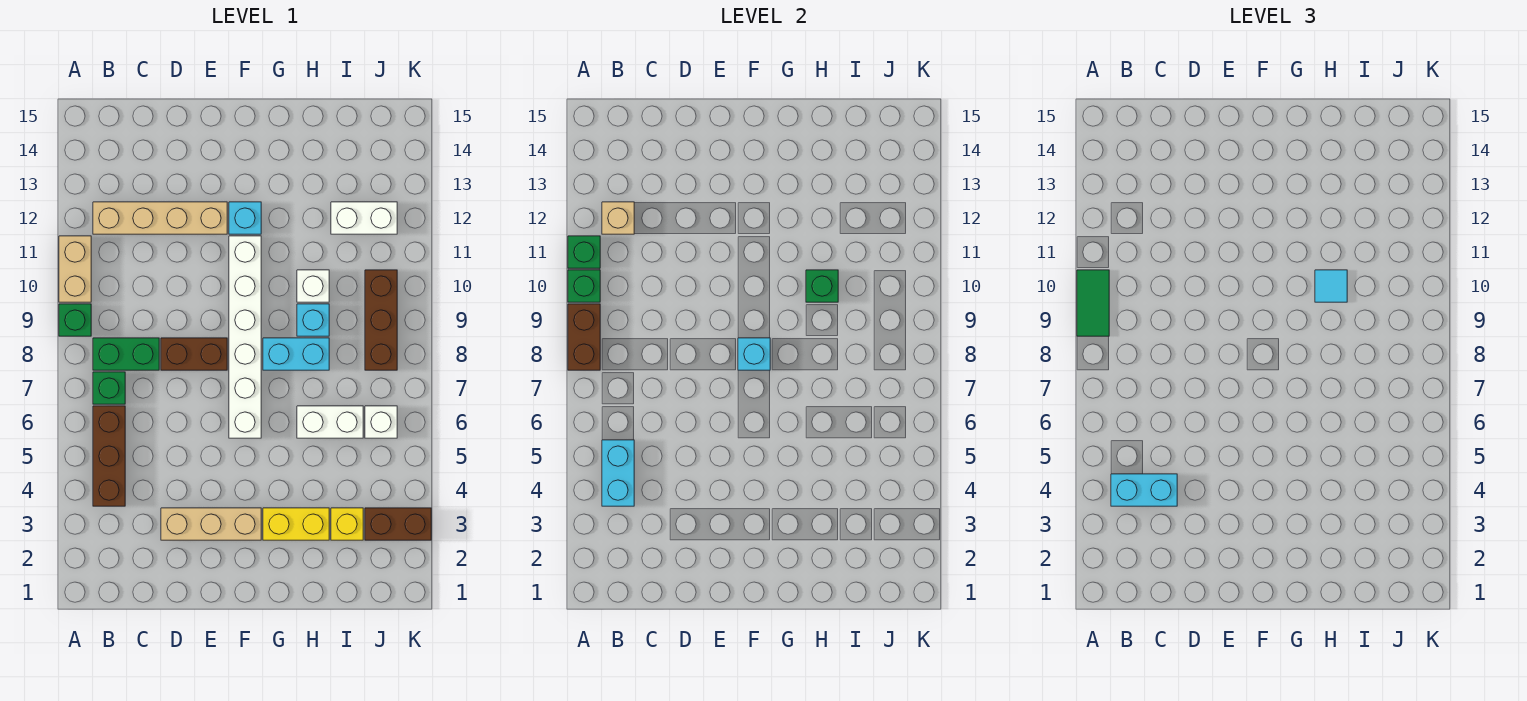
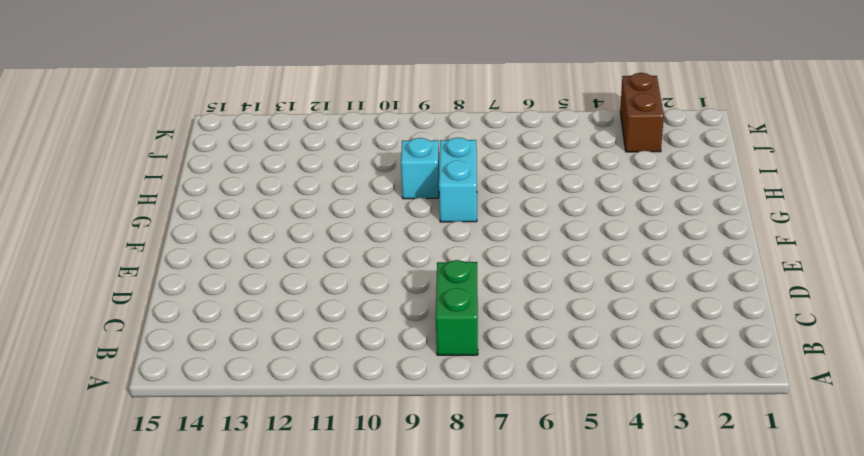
none -> green brick A9 level 1
none -> tan brick A10:A11 level 1
none -> brown brick B4:B6 level 1
none -> green brick B7 level 1

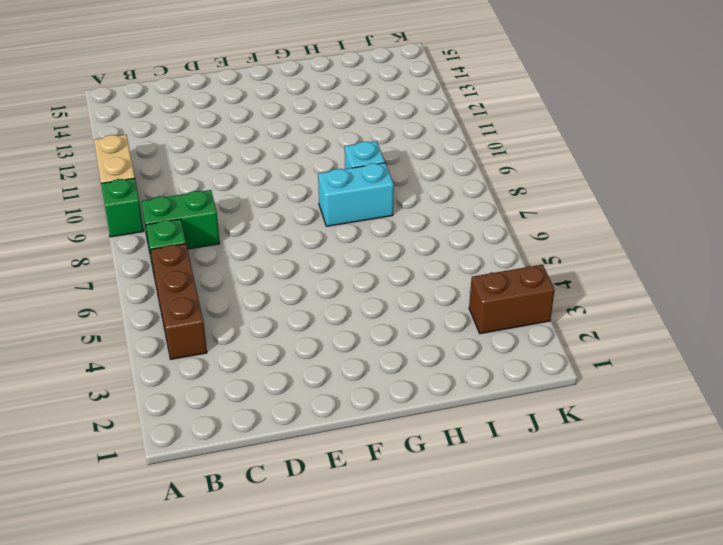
none -> tan brick B12:E12 level 1
none -> tan brick D3:F3 level 1
none -> brown brick D8:E8 level 1
none -> white brick F6:F11 level 1

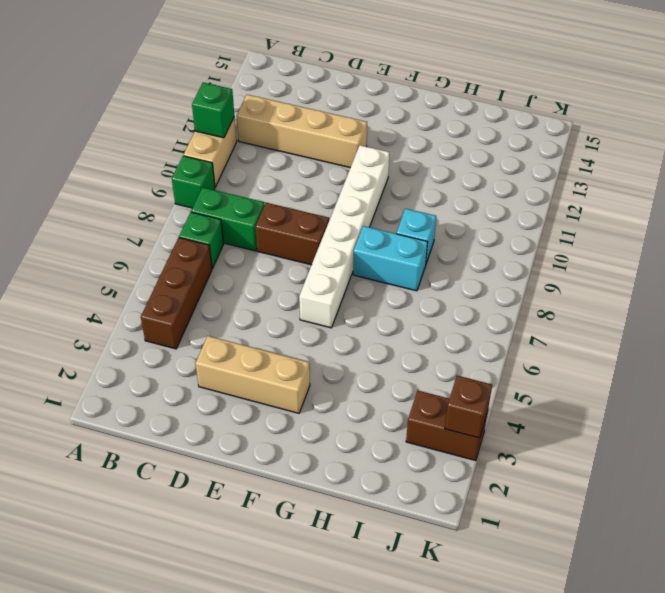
brown brick K3 level 2 -> none
none -> cyan brick F12 level 1
none -> yellow brick G3:H3 level 1
none -> white brick H6:I6 level 1
none -> white brick H10 level 1

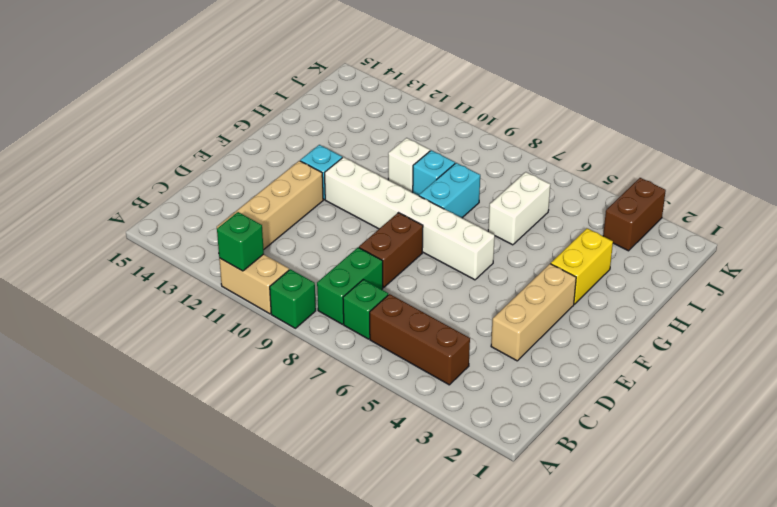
none -> yellow brick I3 level 1
none -> white brick I12:J12 level 1
none -> white brick J6 level 1
none -> brown brick J8:J10 level 1

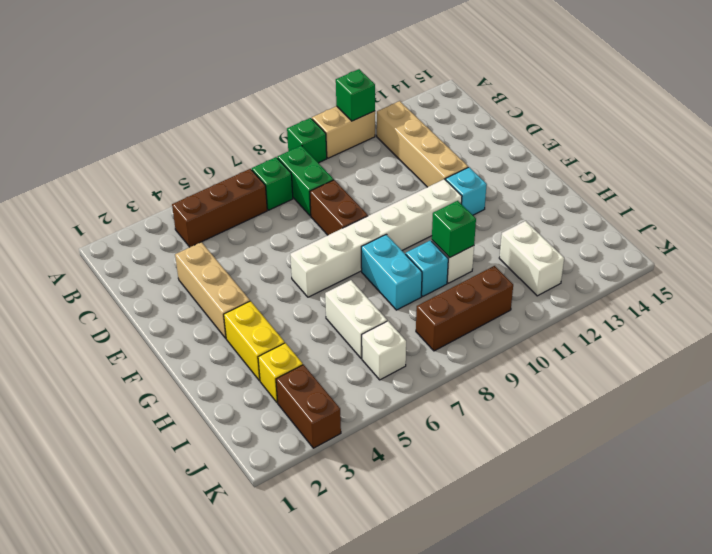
none -> brown brick A8:A9 level 2
none -> green brick A10 level 2
none -> cyan brick B4:B5 level 2
none -> tan brick B12 level 2

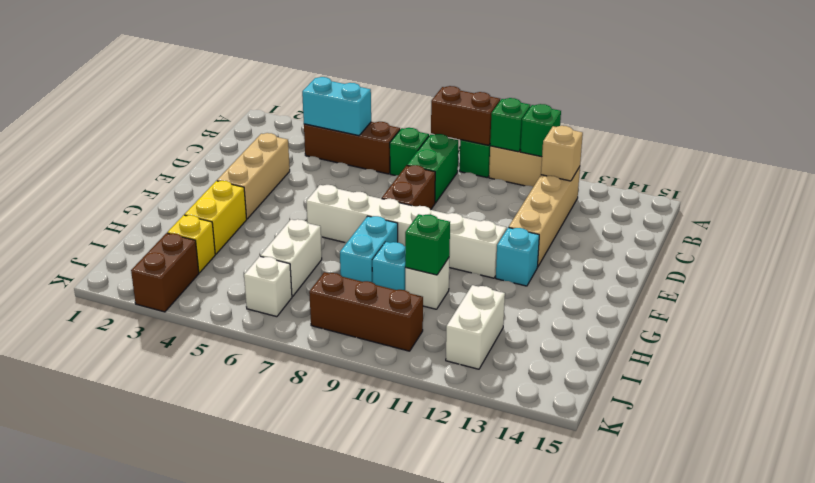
none -> cyan brick F8 level 2
none -> green tile A9:A10 level 3
none -> cyan brick B4:C4 level 3
none -> cyan tile H10 level 3

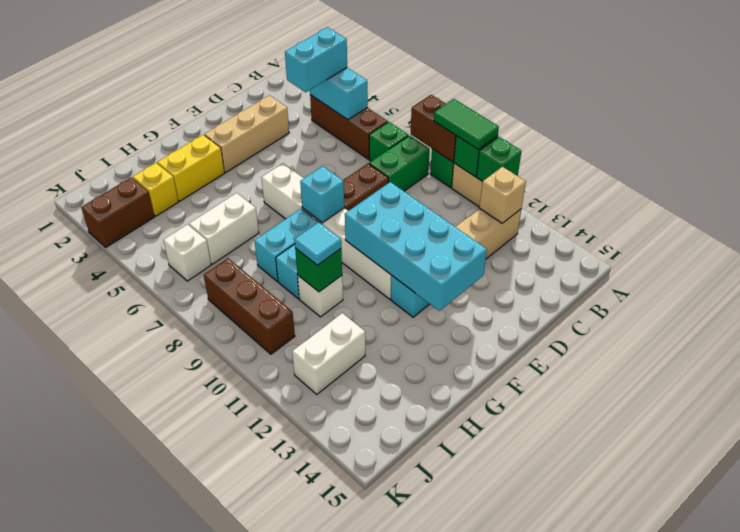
cyan brick E10:F13 level 2 -> none

